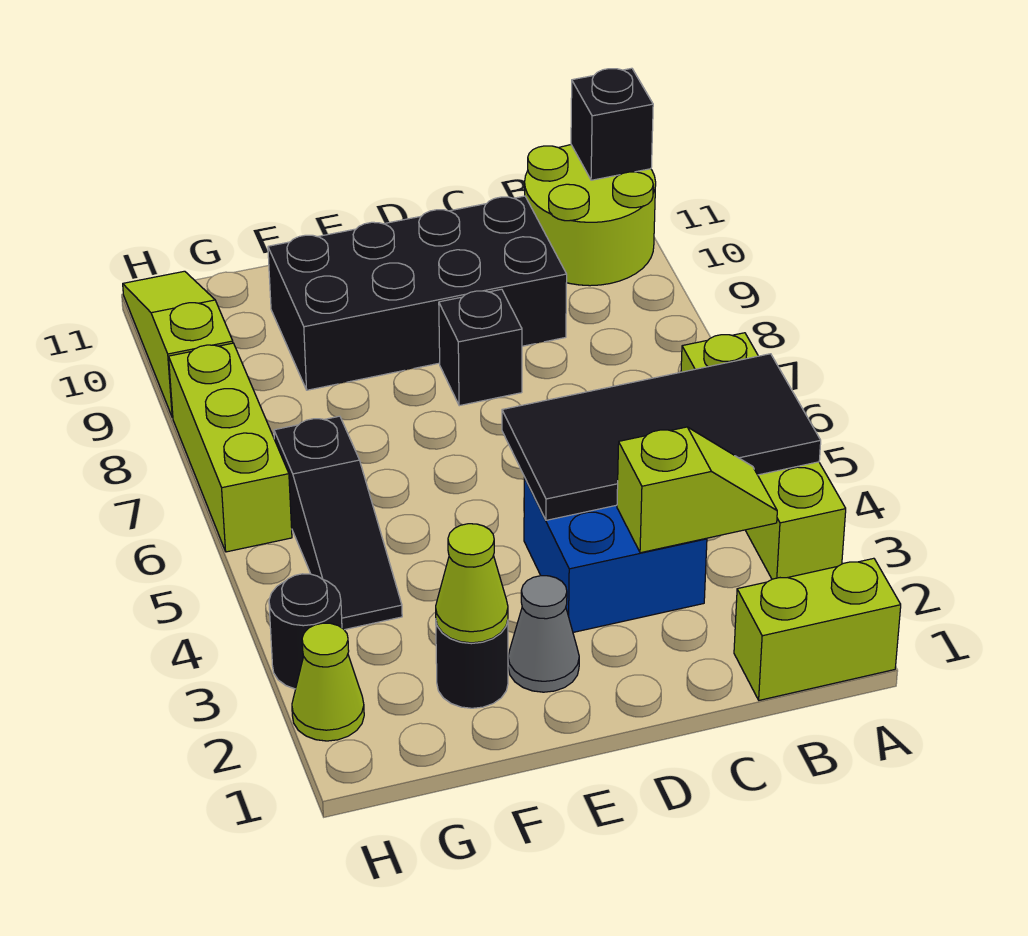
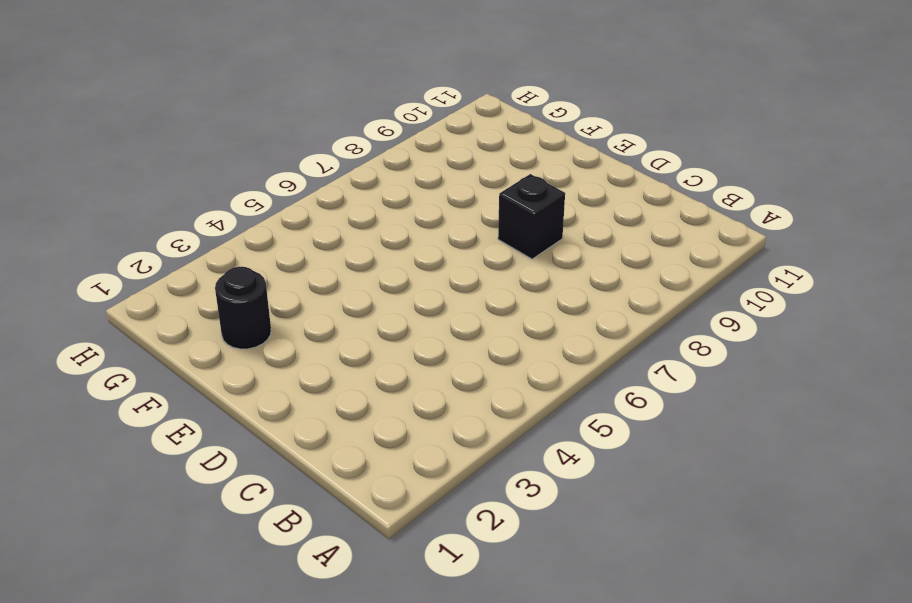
none -> lime brick A1:B1 level 1
none -> lime brick A3:A6 level 1
none -> lime round brick A10:B11 level 1

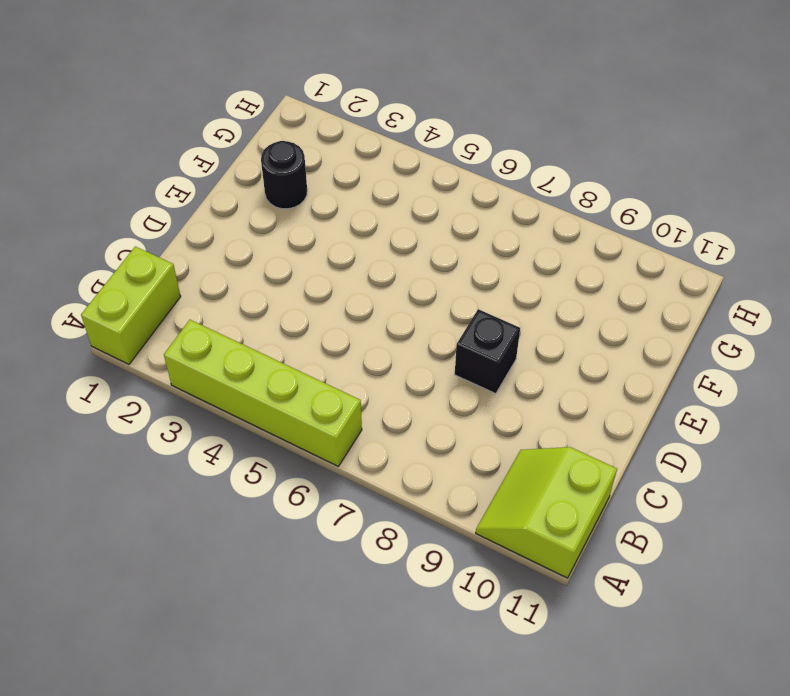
lime slope A10:B11 level 1 top 11 -> lime round brick A10:B11 level 1
none -> blue brick C3:D4 level 1
none -> black brick C9:F10 level 1
none -> grey cone E2 level 1

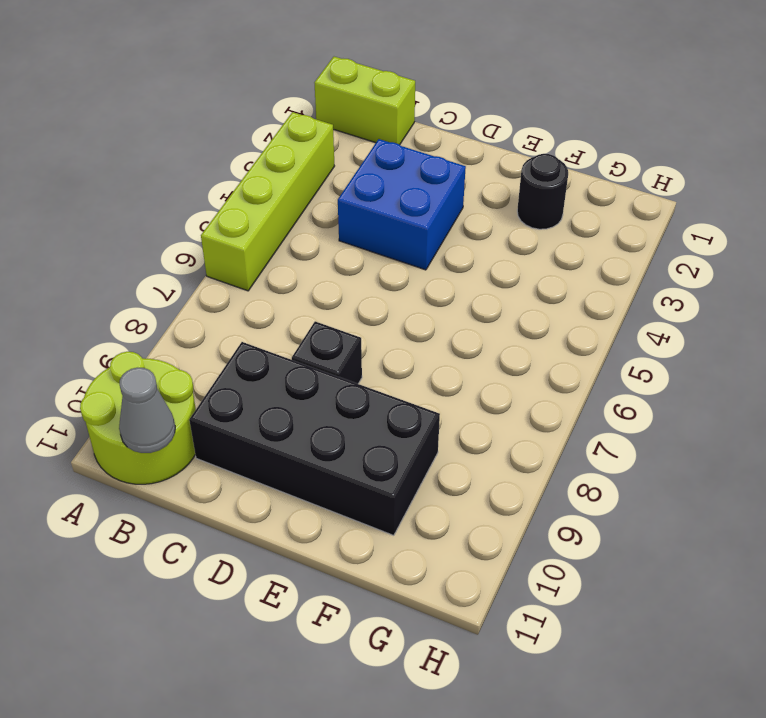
grey cone B11 level 2 -> grey cone E2 level 1
none -> black slope G4:G6 level 1 top 6
none -> lime cone H2 level 1
none -> black round brick H3 level 1

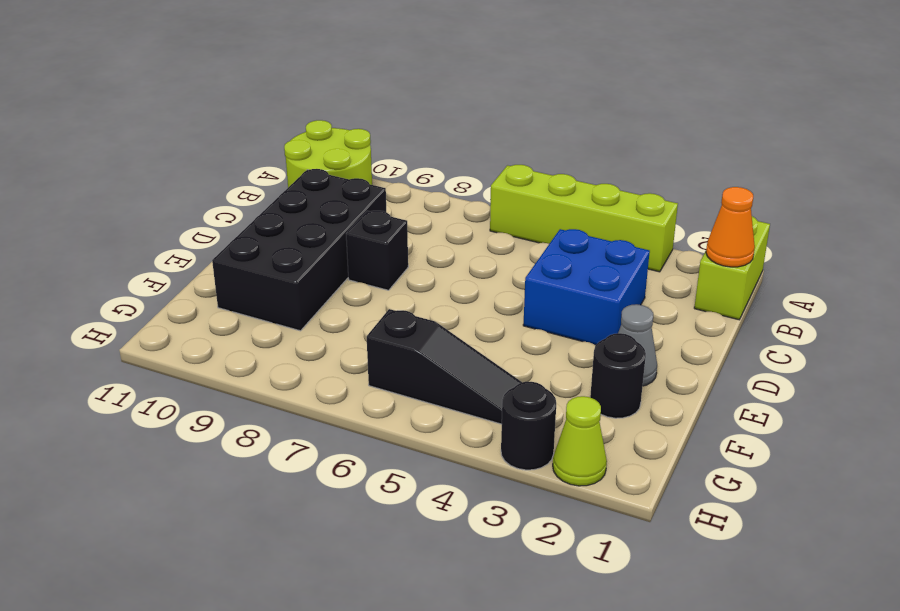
orange cone B1 level 2 -> none
none -> lime brick H6:H8 level 1
none -> lime slope H9:H11 level 1 top 9
none -> black tile A4:D5 level 2

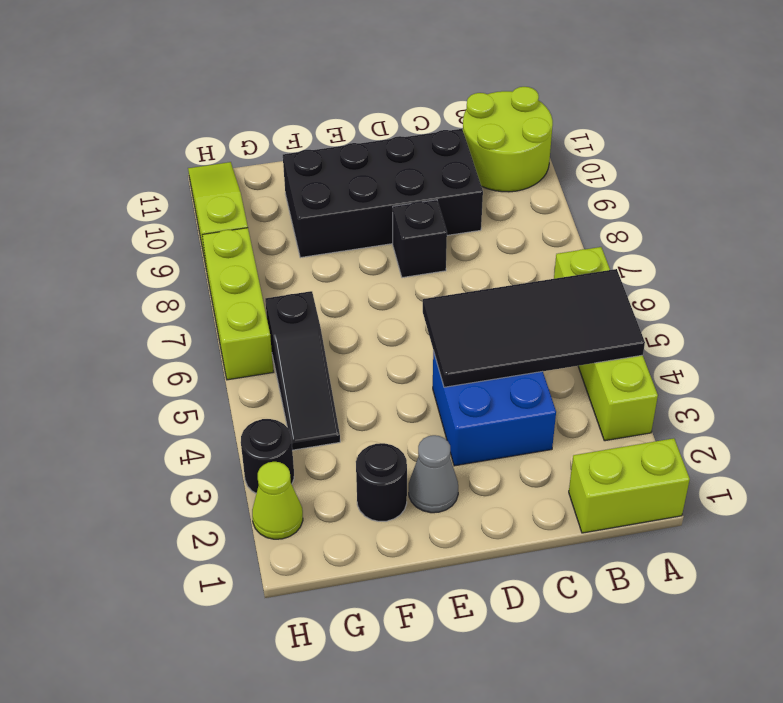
none -> black brick A11 level 2
none -> lime slope B3:C3 level 2 top C
none -> lime cone F2 level 2

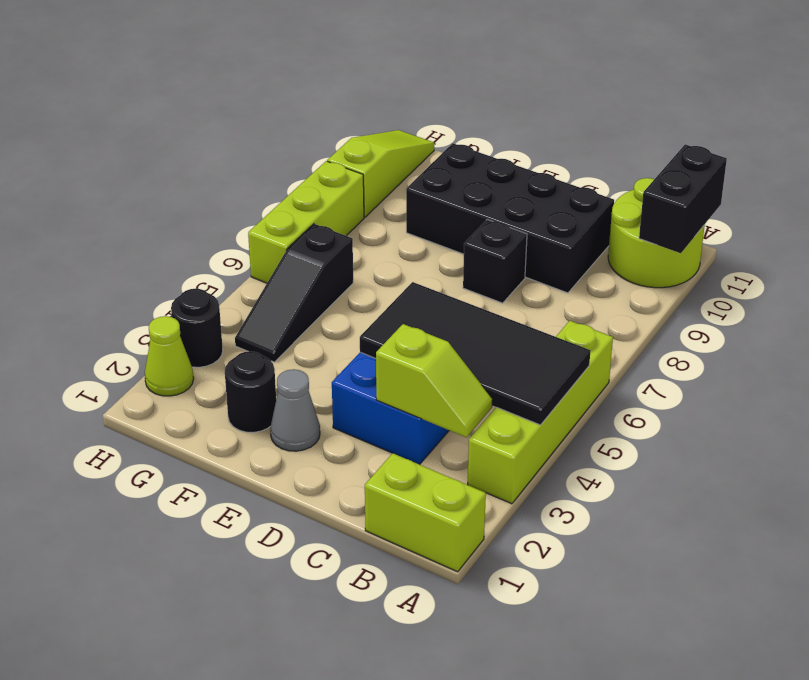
black brick A10:A11 level 2 -> black brick A11 level 2
none -> lime cone F2 level 2

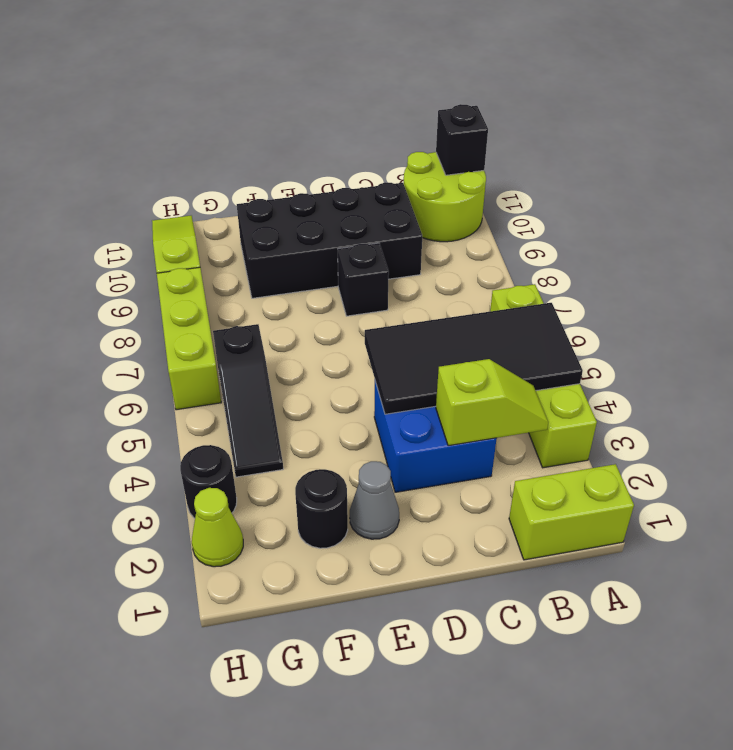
none -> lime cone F2 level 2

